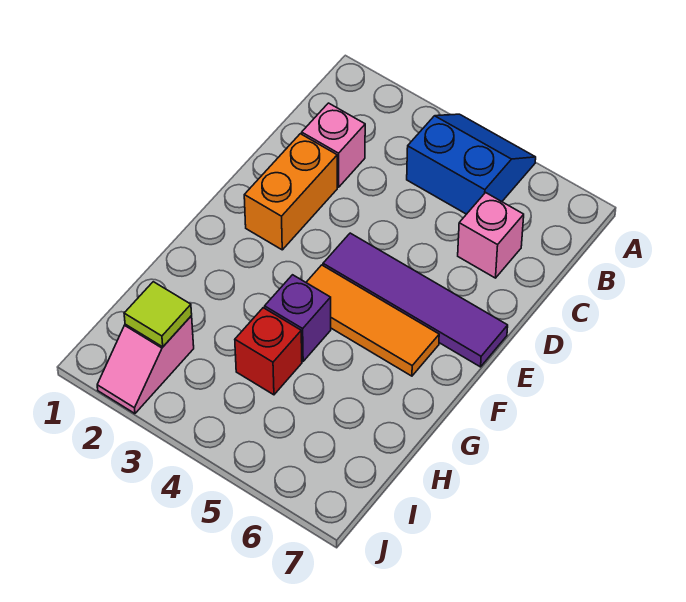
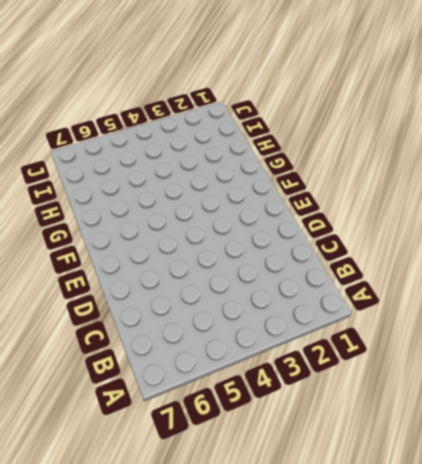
none -> blue slope A4:B5 level 1 top B
none -> pink brick C2 level 1

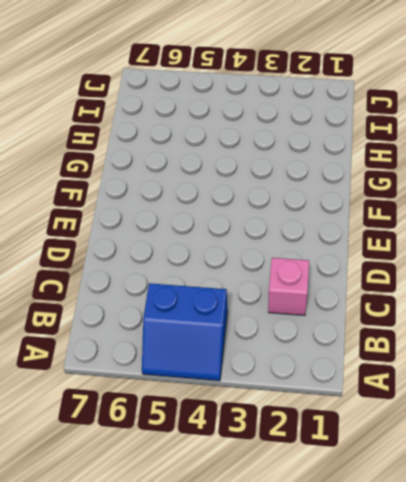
none -> pink brick C6 level 1
none -> orange brick D2:E2 level 1

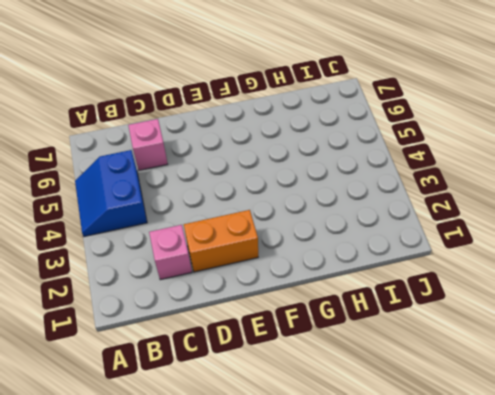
none -> purple tile E4:E7 level 1
none -> orange tile F4:F6 level 1

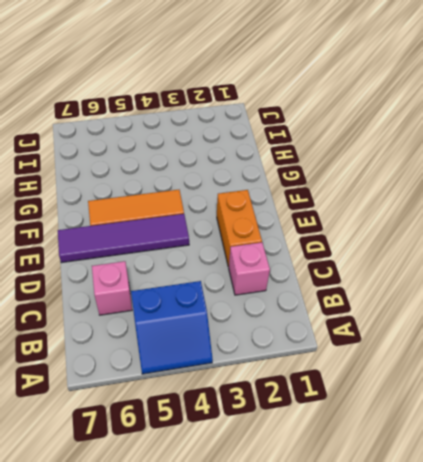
none -> purple brick G4 level 1
none -> red brick H4 level 1

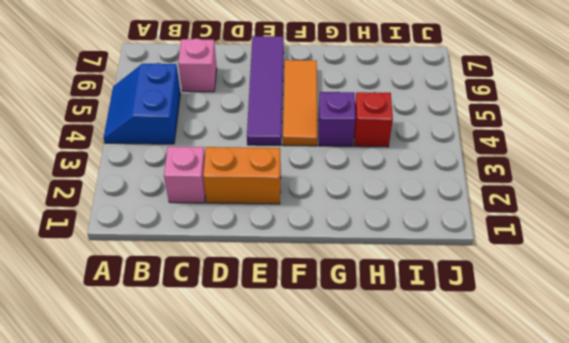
none -> pink slope I2:J2 level 1 top I
none -> lime tile I2 level 2

